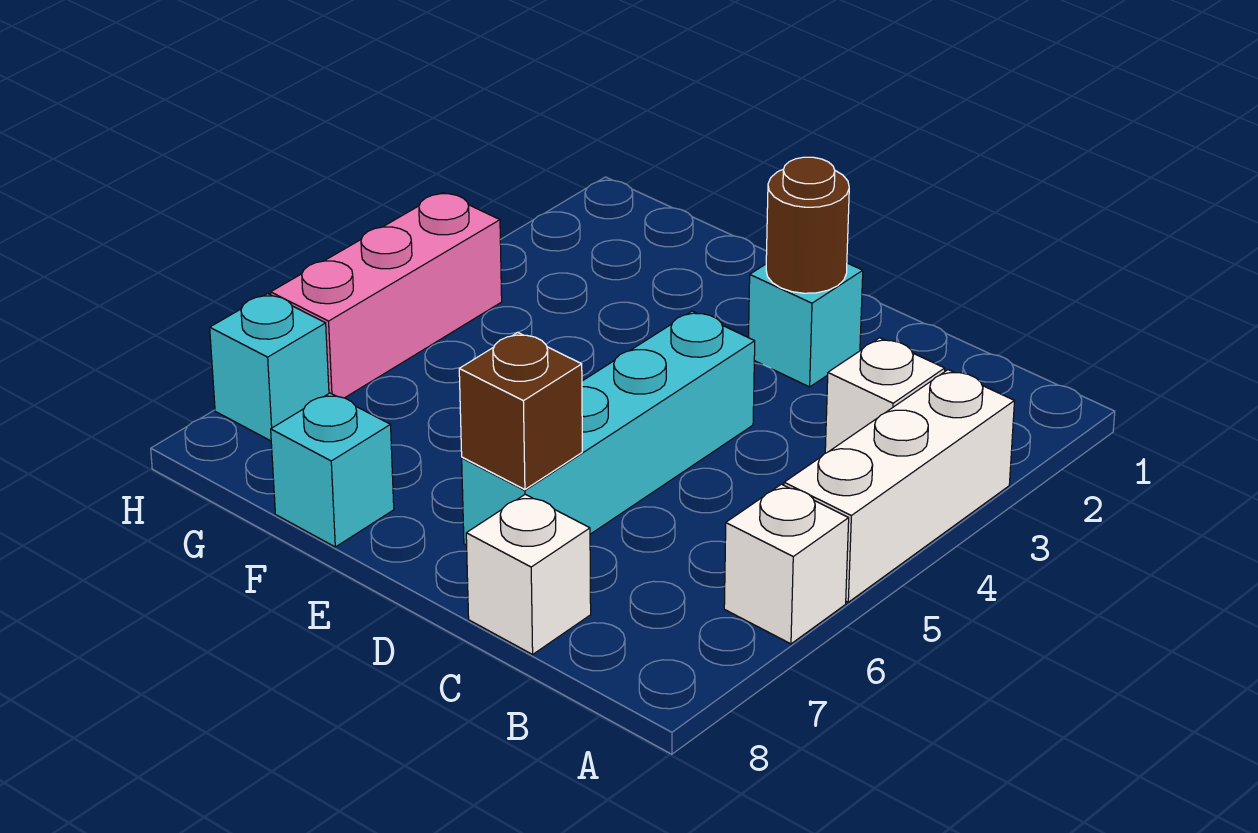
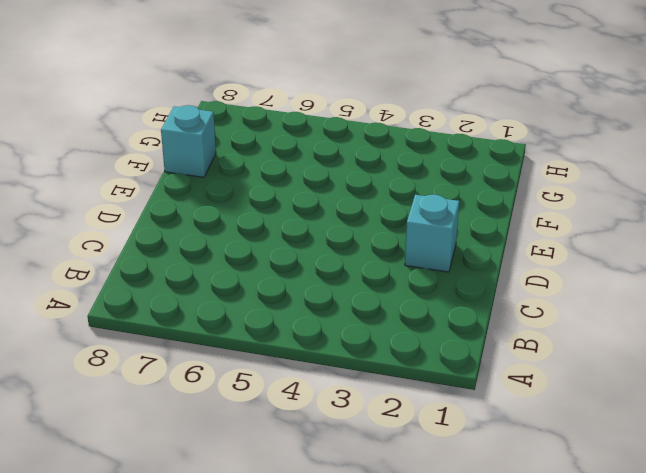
none -> white brick A3:A5 level 1
none -> white brick A6 level 1

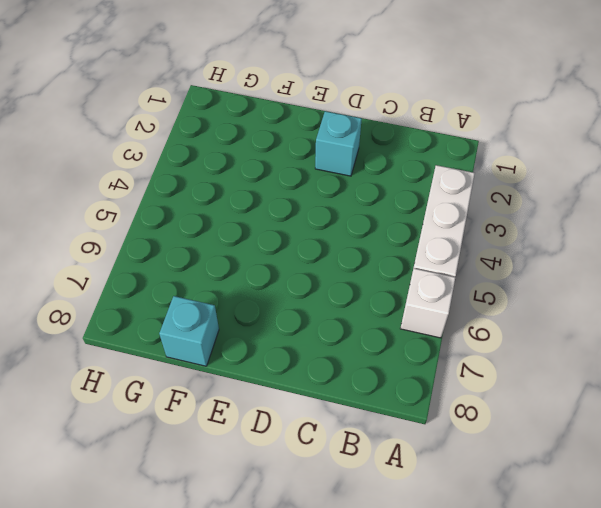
none -> white brick B3 level 1
none -> white brick C8 level 1

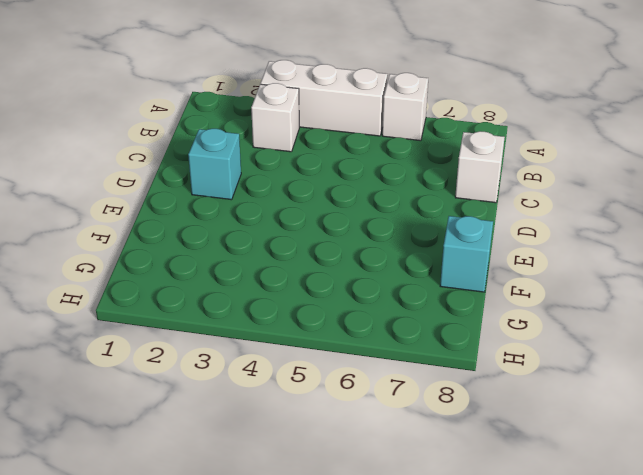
none -> cyan brick D4:D7 level 1
none -> pink brick H4:H6 level 1

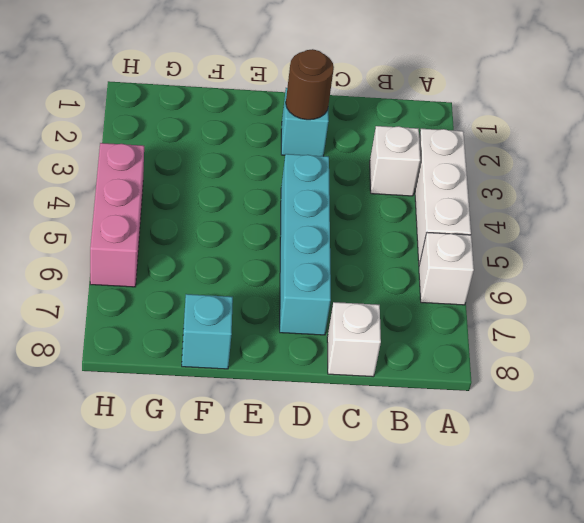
none -> cyan brick H7 level 1
none -> brown brick D7 level 2

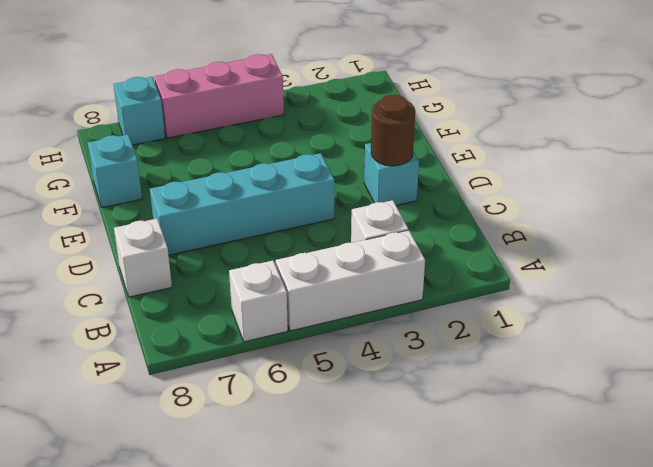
none -> brown brick D7 level 2

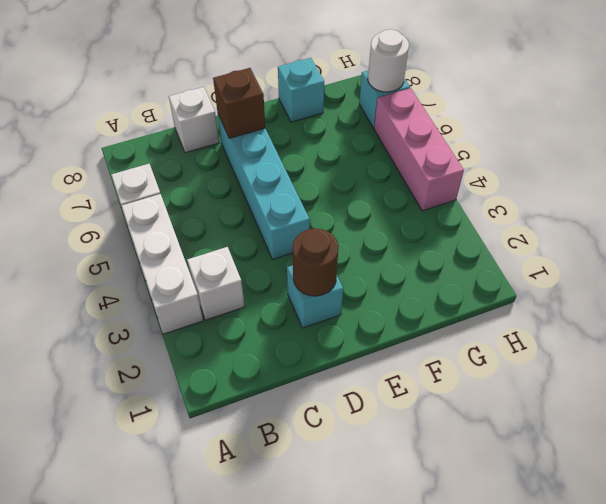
white round brick H7 level 2 -> none

